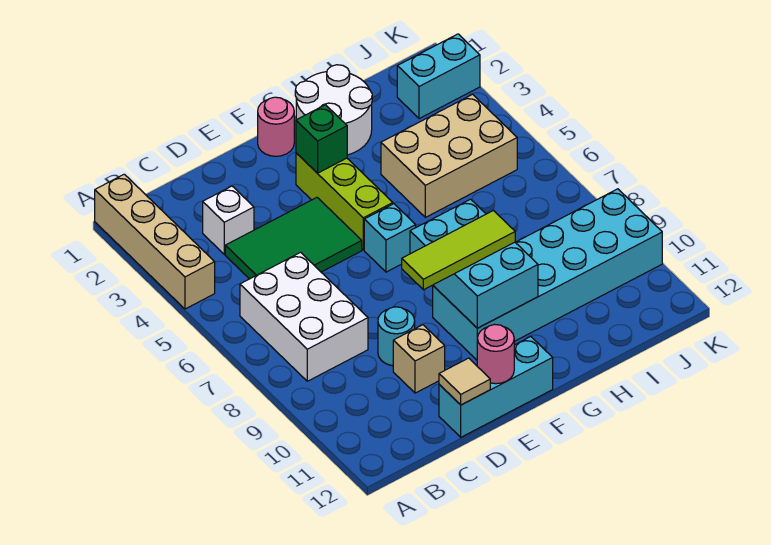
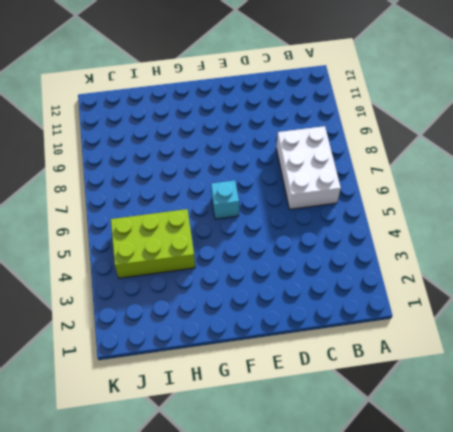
lime brick H4:J5 level 1 -> tan brick H4:J5 level 1
none -> tan brick A1:A4 level 1
none -> white brick C3 level 1
none -> green tile C4:E5 level 1

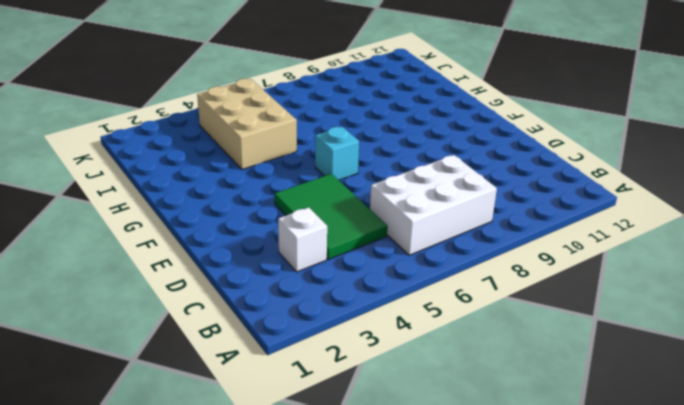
none -> tan brick A1:A4 level 1
none -> cyan round brick D9 level 1
none -> tan brick D10 level 1

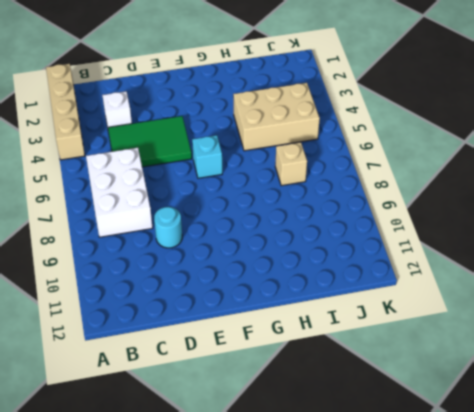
tan brick I7 level 1 -> tan brick D10 level 1
none -> cyan brick D12:F12 level 1
none -> pink round brick F1 level 1
none -> lime brick F3:F5 level 1

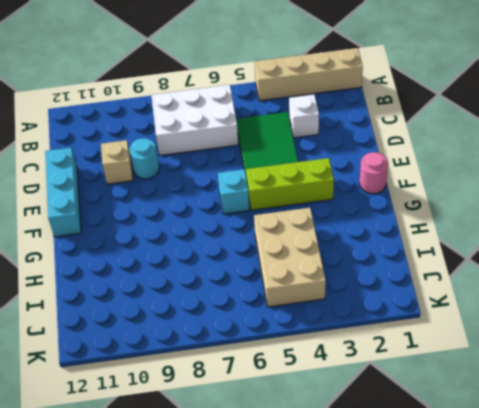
none -> cyan brick F9:K10 level 1
none -> white round brick G1:H2 level 1
none -> cyan brick J2:K2 level 1

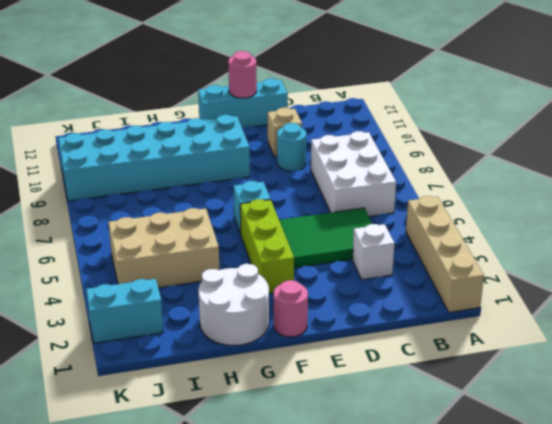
none -> tan tile D12 level 2
none -> green brick F3 level 2
none -> cyan brick F8:G10 level 2

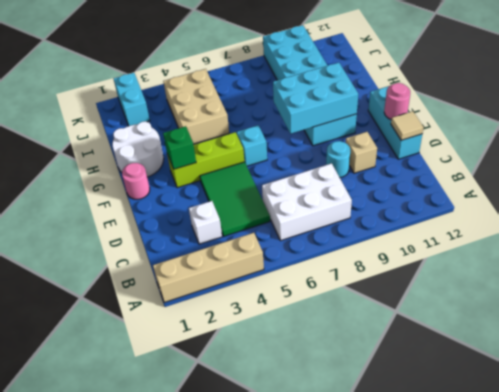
none -> lime tile E9:G9 level 3

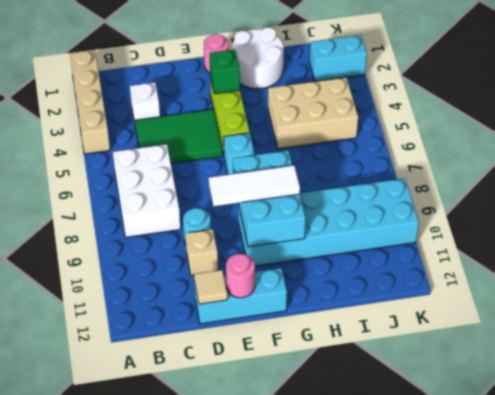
white tile E9:G9 level 3 -> lime tile E9:G9 level 3

